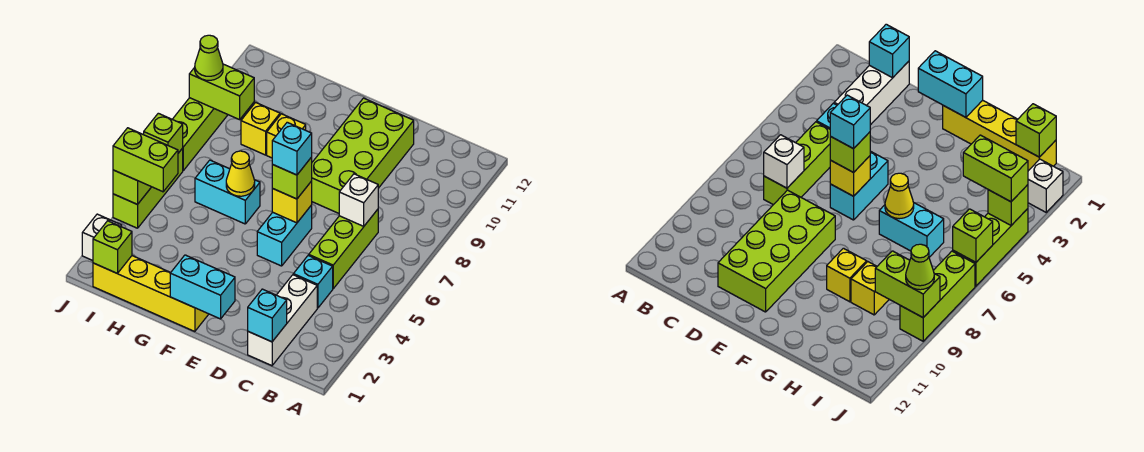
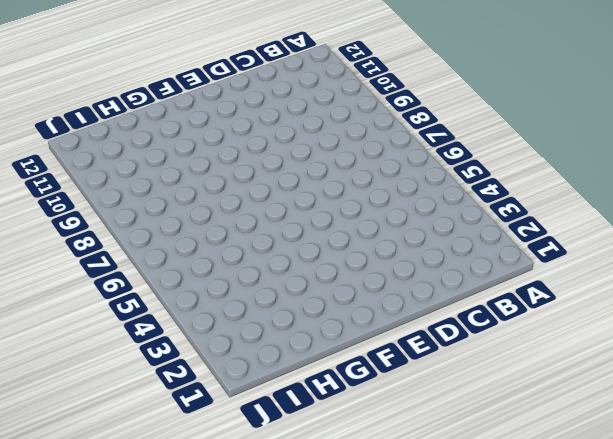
none -> white brick C1:C3 level 1
none -> cyan brick C4 level 1
none -> lime brick C5:C7 level 1

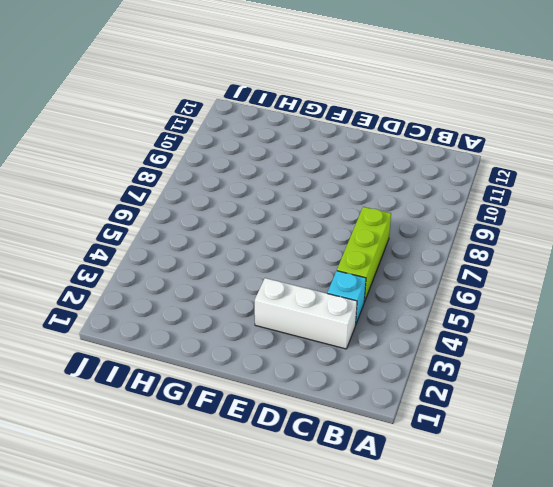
white brick C3:E3 level 1 -> white brick C1:C3 level 1
none -> lime brick D8:E11 level 1
none -> cyan brick E5:E6 level 1
none -> yellow brick F1:I1 level 1

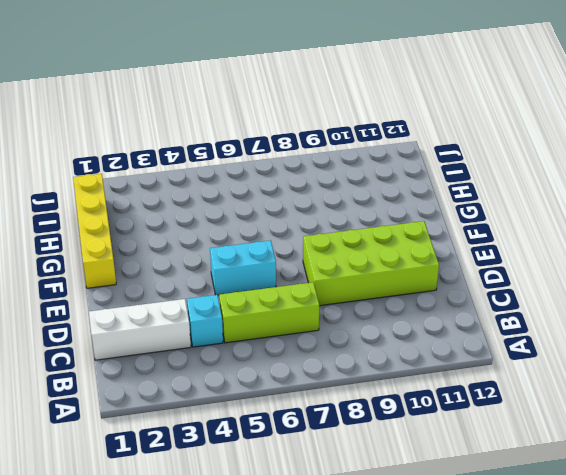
none -> cyan brick G6:H6 level 1
none -> yellow brick G9 level 1
none -> yellow brick H9 level 1

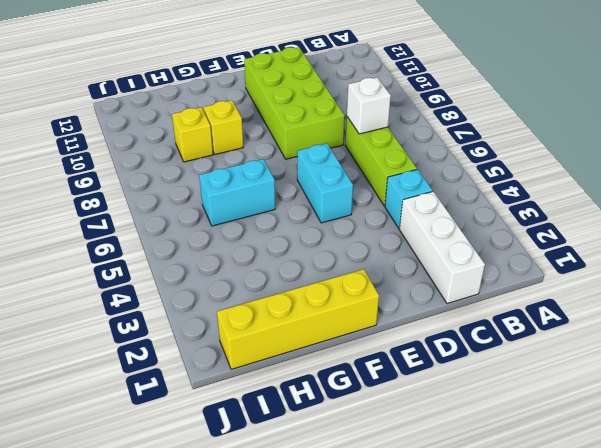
none -> white brick J2 level 1
none -> lime brick J4:J6 level 1
none -> lime brick J7:J9 level 1

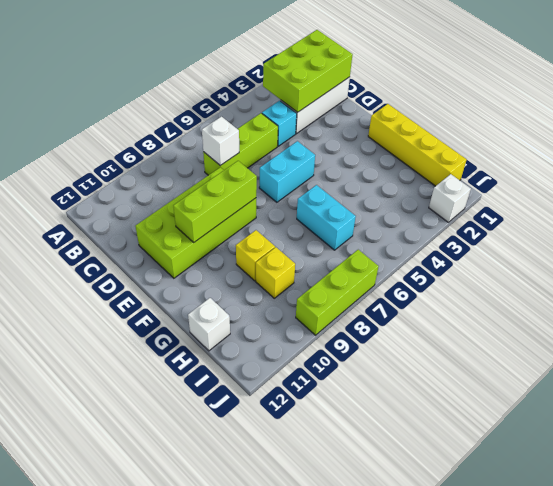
lime brick B1:C3 level 2 -> cyan brick C1 level 2
lime brick E8:E10 level 2 -> lime brick J4:J6 level 1
white brick H12 level 1 -> none
none -> cyan brick E1:F1 level 2
none -> yellow brick E6 level 2
none -> yellow cone G6 level 2

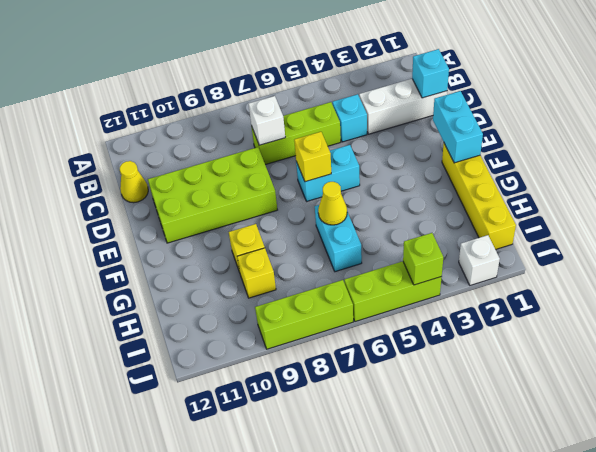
yellow cone C12 level 1 -> none
none -> lime brick I1 level 2
none -> lime brick I9:J9 level 2
none -> lime brick J6 level 2

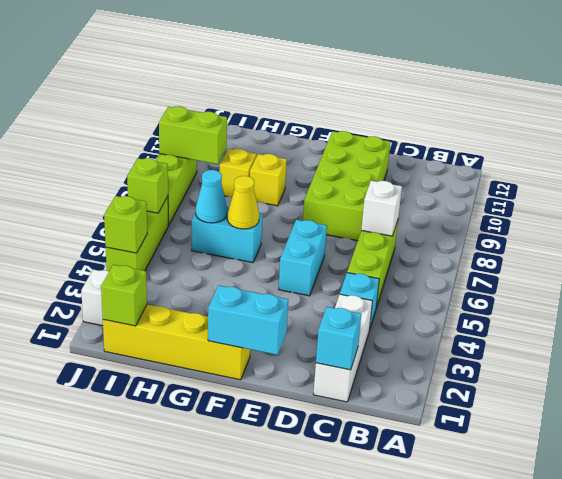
cyan cone H6 level 2 -> none
none -> yellow brick E6 level 2
none -> lime brick E6 level 3
none -> lime brick I4:J4 level 3

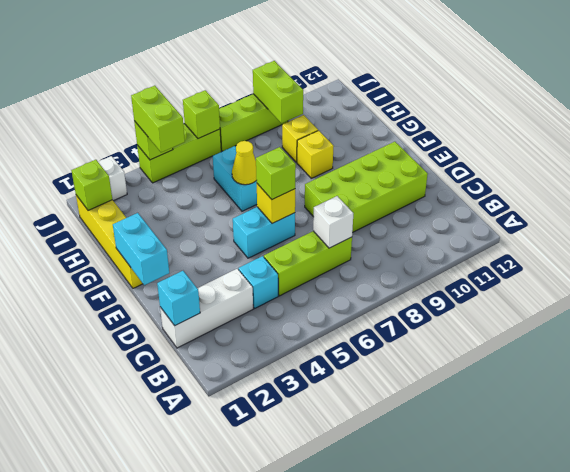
none -> lime cone J9 level 3
none -> cyan brick E6 level 4

